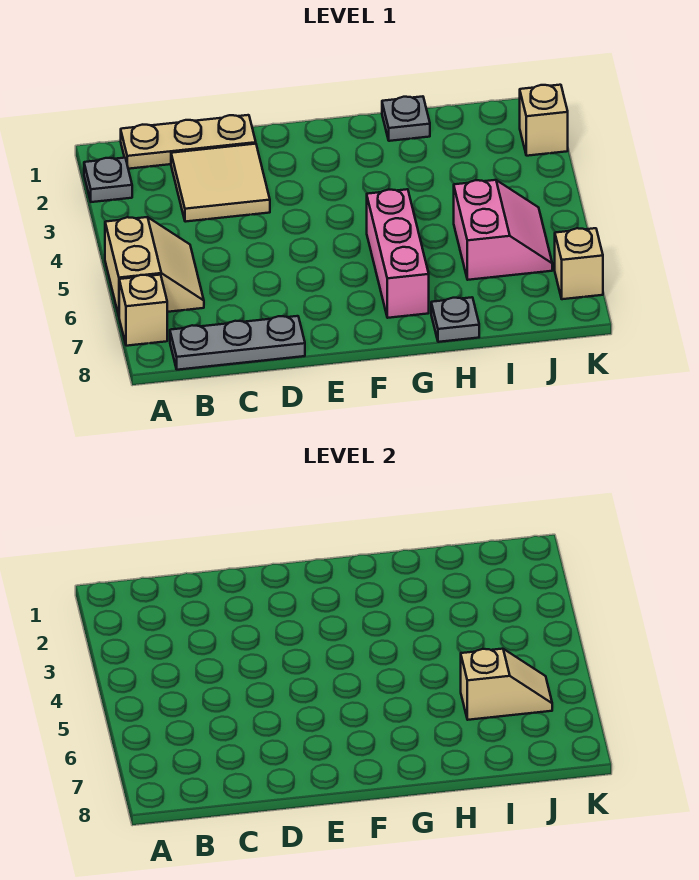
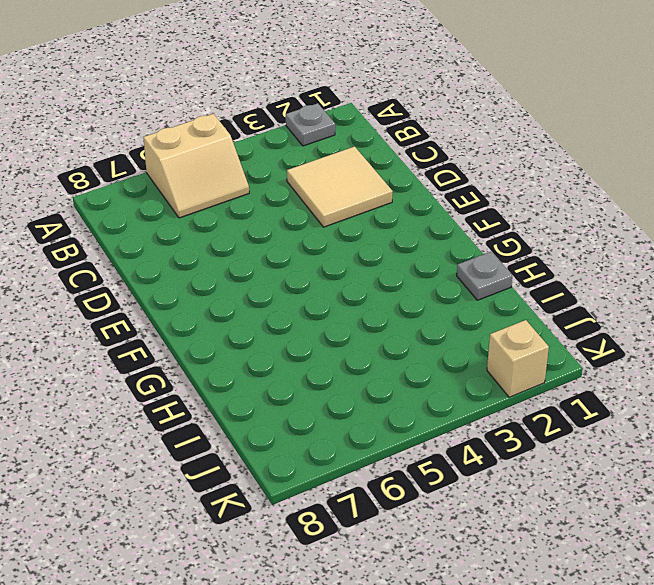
none -> tan brick A7 level 1
none -> tan plate B1:D1 level 1
none -> grey plate B8:D8 level 1

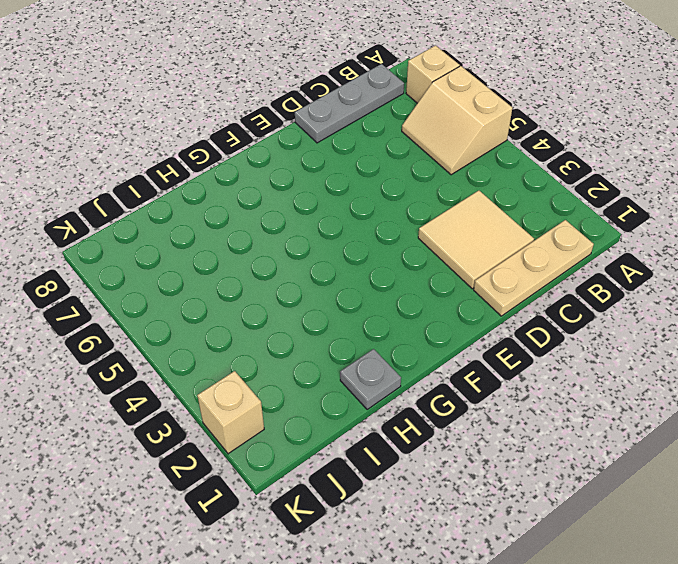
none -> grey plate A2 level 1
none -> pink brick G5:G7 level 1
none -> grey plate H8 level 1

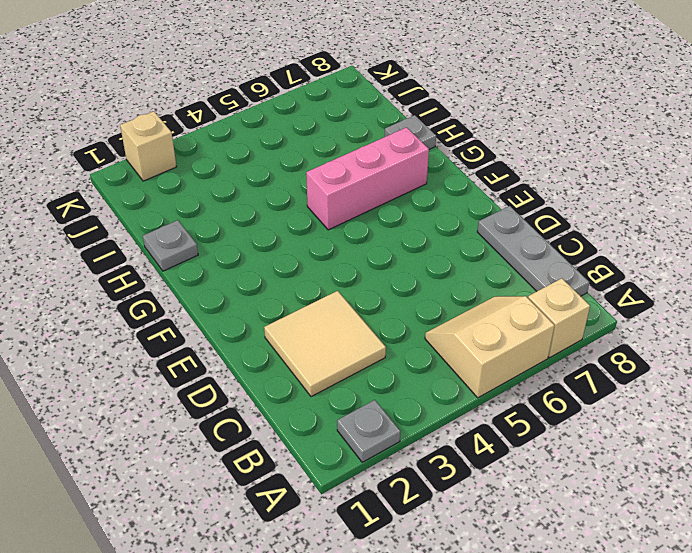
none -> tan plate B1:D1 level 1
none -> pink slope I5:J6 level 1 top I
none -> tan brick K7 level 1

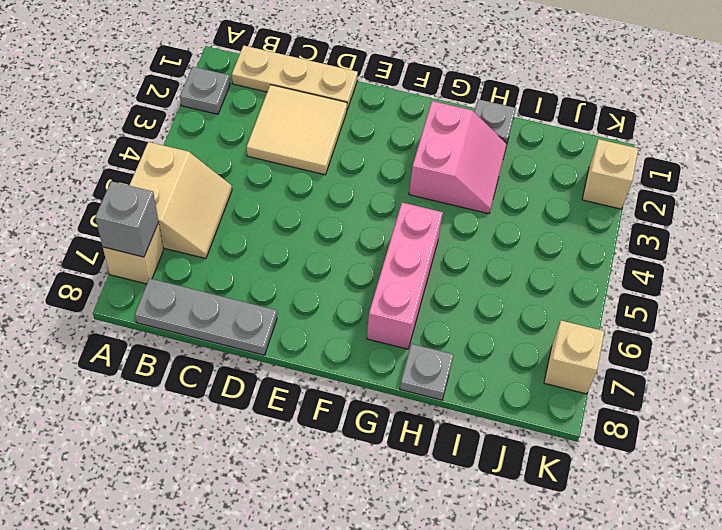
grey brick A7 level 2 -> none
pink slope G2:H3 level 1 top G -> pink slope I5:J6 level 1 top I
none -> tan slope I6:J6 level 2 top I

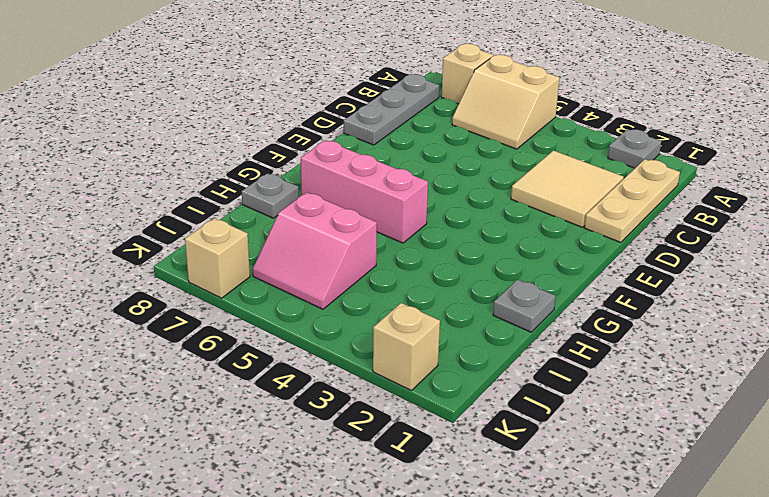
none -> tan slope I6:J6 level 2 top I

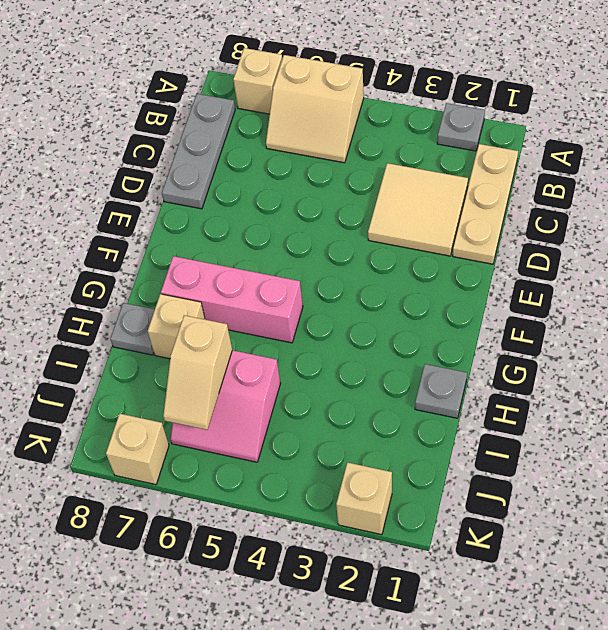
tan brick H7 level 1 -> none

